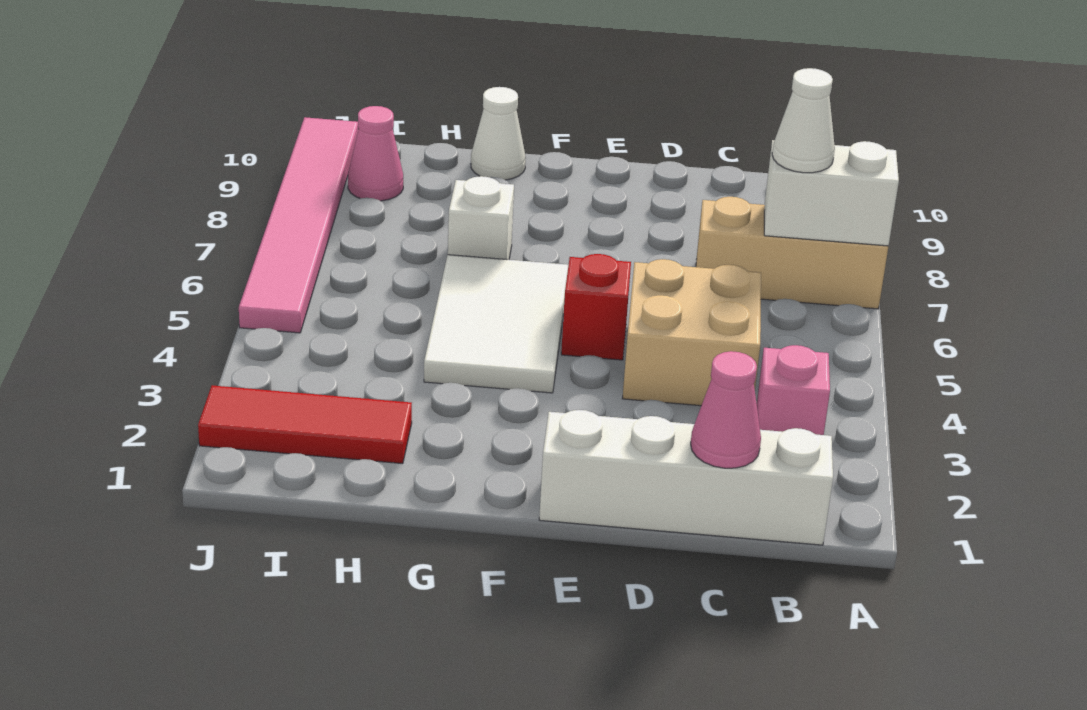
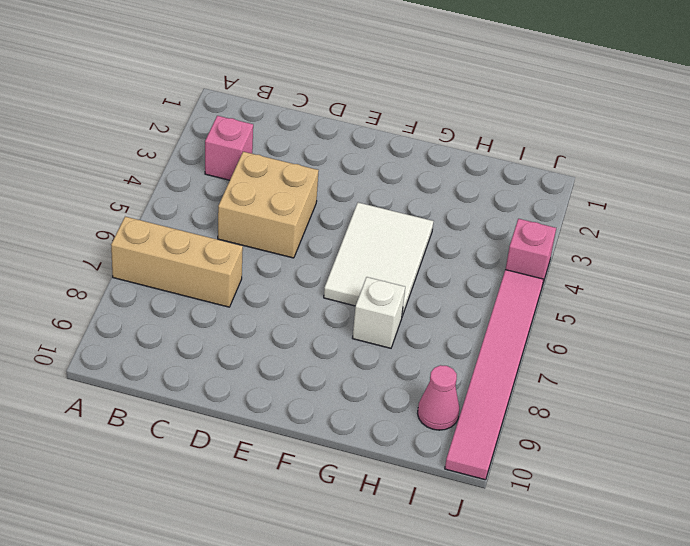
pink brick J4 level 1 -> none
none -> white brick B1:E1 level 1
none -> red brick E5 level 1
none -> white cone G10 level 1

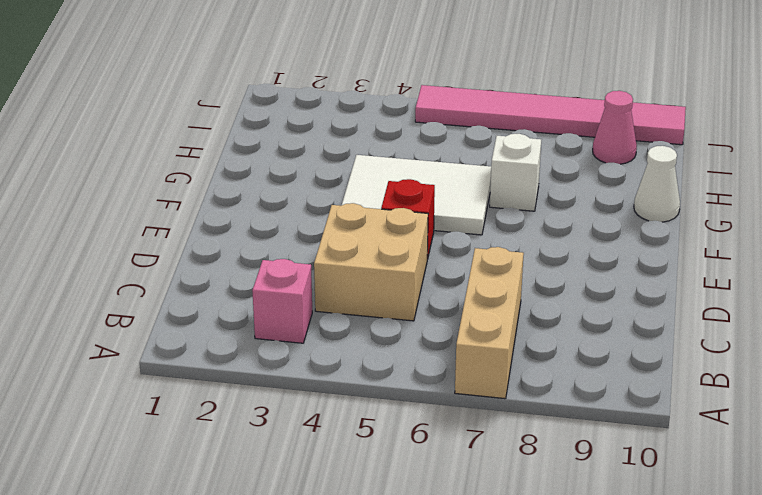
none -> white brick B1:E1 level 1
none -> red tile H2:J2 level 1
none -> white brick A7:B7 level 2

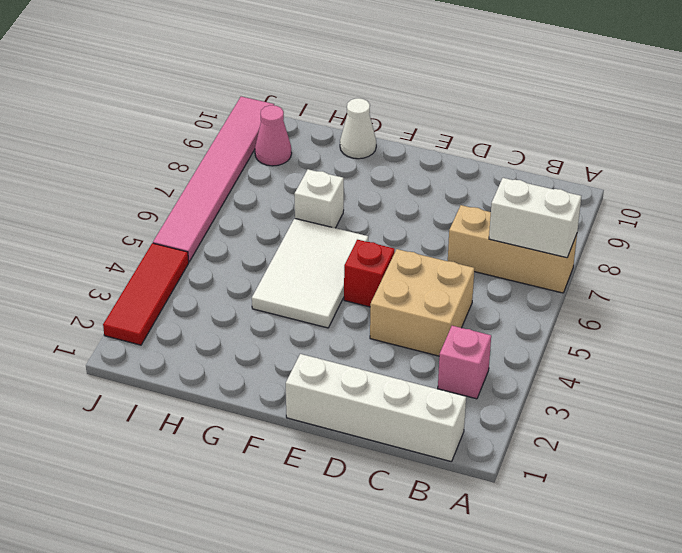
red tile J2:J4 level 1 -> red tile H2:J2 level 1
none -> pink cone C1 level 2
none -> white cone B7 level 3

